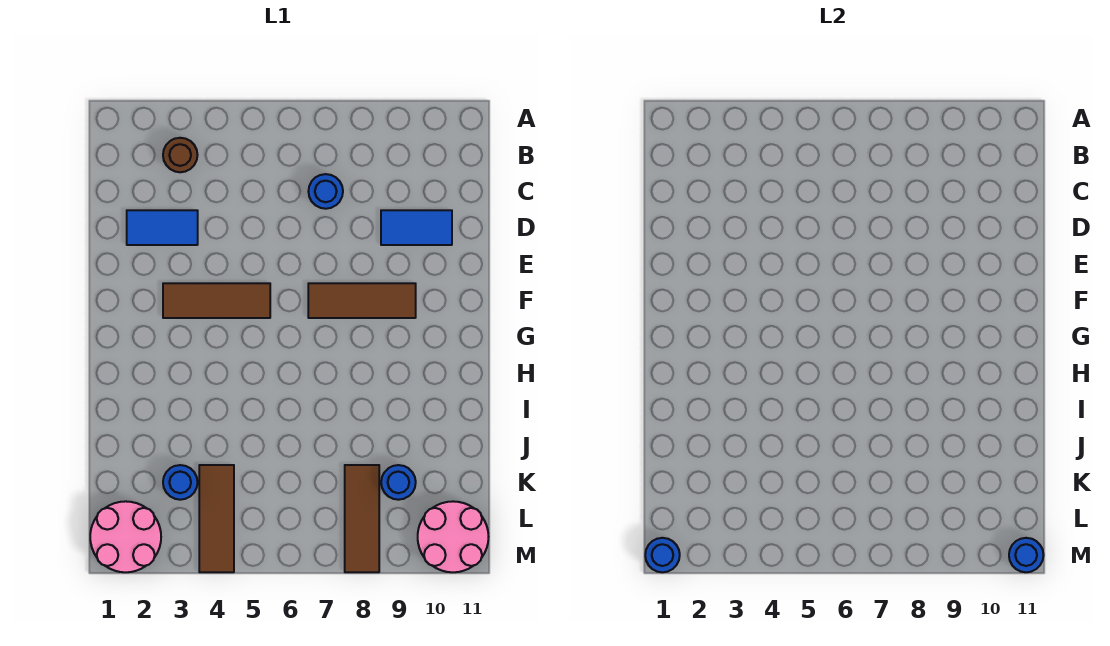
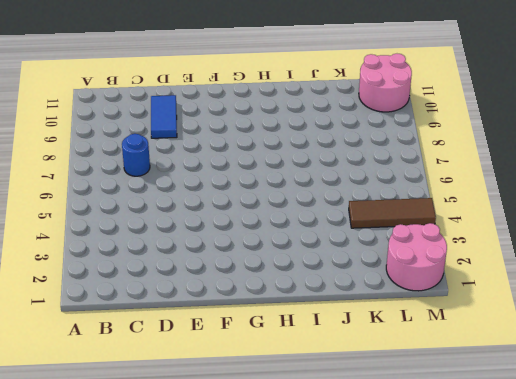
none -> brown round brick B3 level 1
none -> blue tile D2:D3 level 1
none -> brown tile F3:F5 level 1

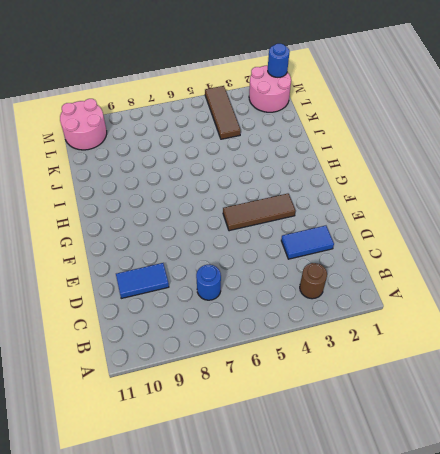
none -> brown tile F7:F9 level 1
none -> blue round brick K3 level 1
none -> brown tile K8:M8 level 1

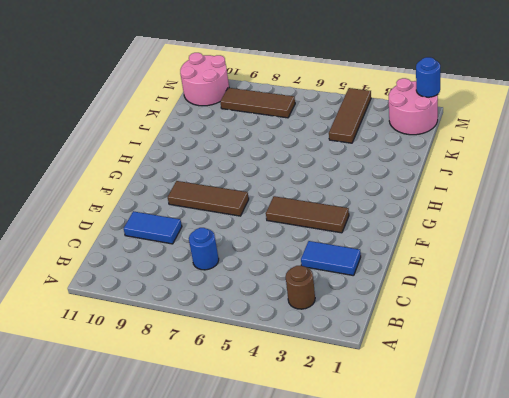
brown tile L7:L9 level 1 -> brown tile K8:M8 level 1
none -> blue round brick K3 level 1
none -> blue round brick K9 level 1
none -> blue round brick M11 level 2

